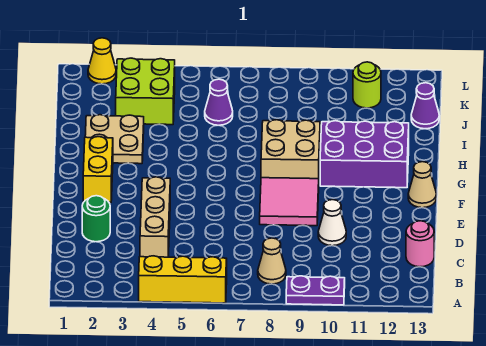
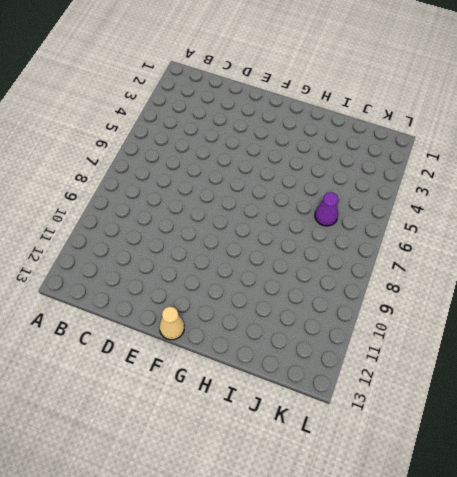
none -> yellow brick A4:A6 level 1
none -> purple plate A9:A10 level 1
none -> tan cone B8 level 1

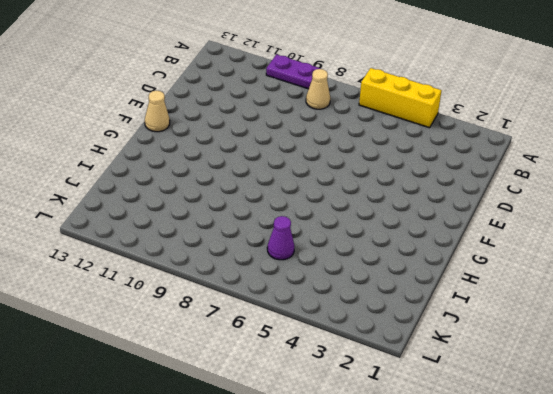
none -> tan brick C4:E4 level 1
none -> pink round brick C13 level 1
none -> green round brick D2 level 1

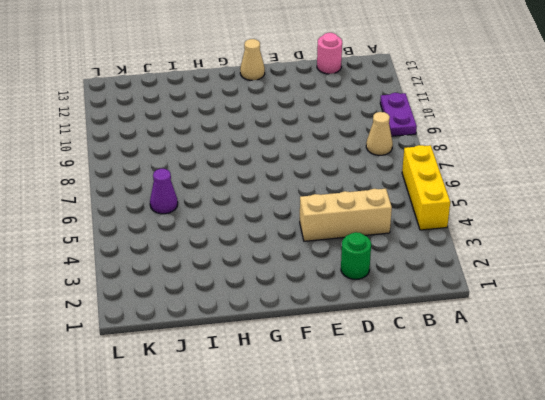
none -> white cone D10 level 1
none -> pink tile E8:F9 level 1
none -> yellow brick F2:G2 level 1

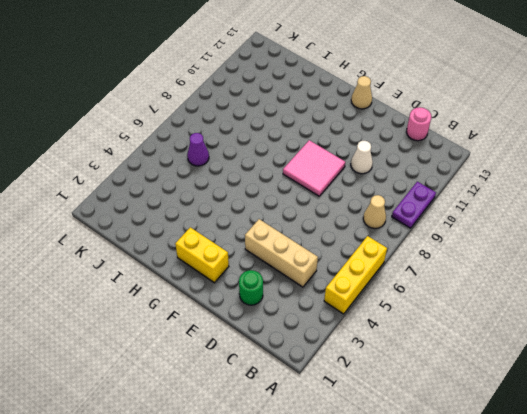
none -> tan brick G8:H9 level 1
none -> purple brick G10:H12 level 1
none -> tan plate H2:I3 level 1

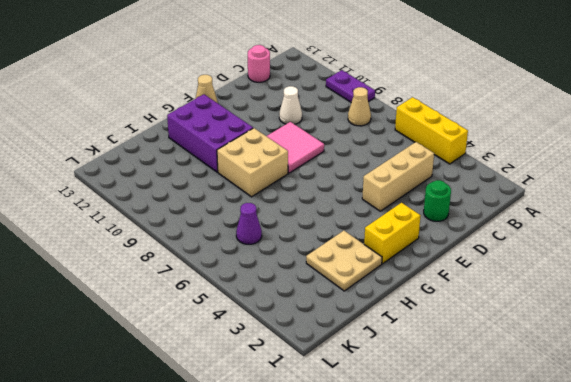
none -> lime brick J3:K4 level 1
none -> purple cone J13 level 1
none -> lime round brick K11 level 1

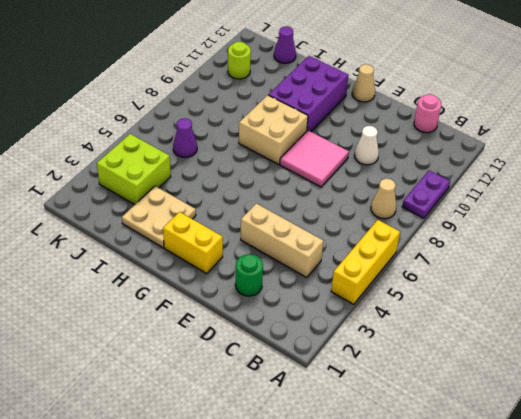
none -> yellow cone L2 level 1

